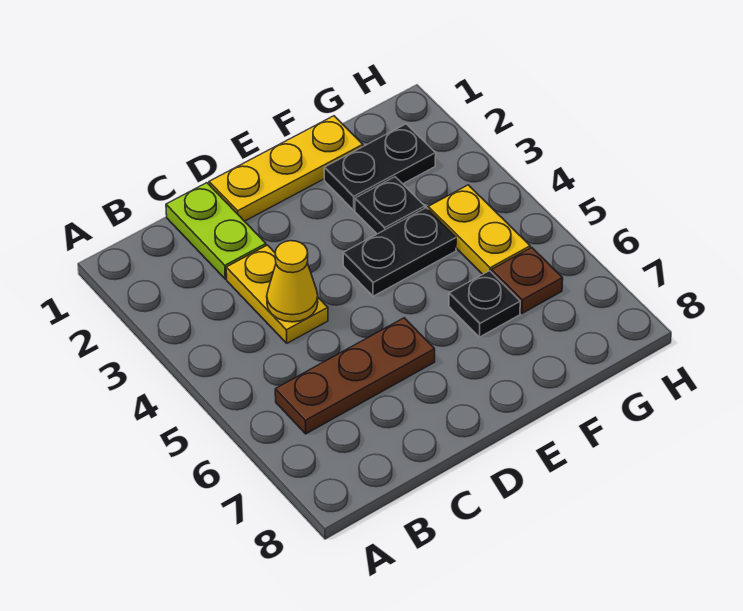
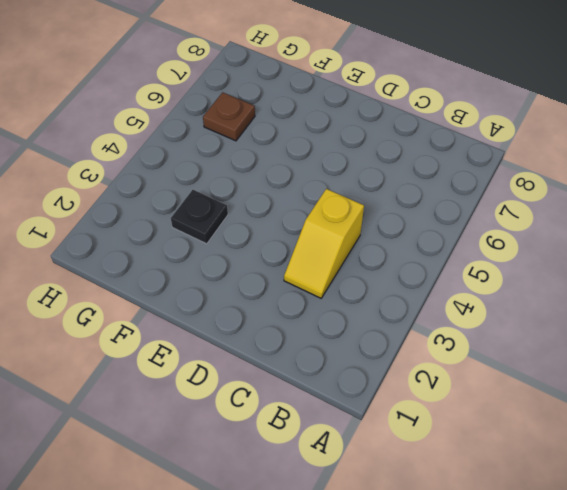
yellow slope C3:C4 level 1 top 4 -> yellow plate C3:C4 level 1
none -> brown plate B6:D6 level 1
none -> lime plate C1:C2 level 1

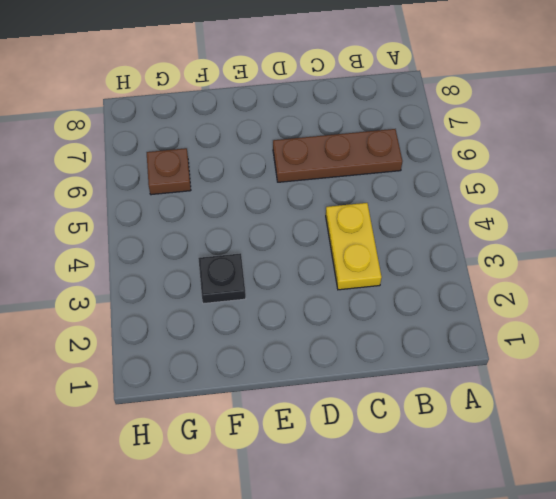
none -> lime plate C1:C2 level 1
none -> yellow plate D1:F1 level 1

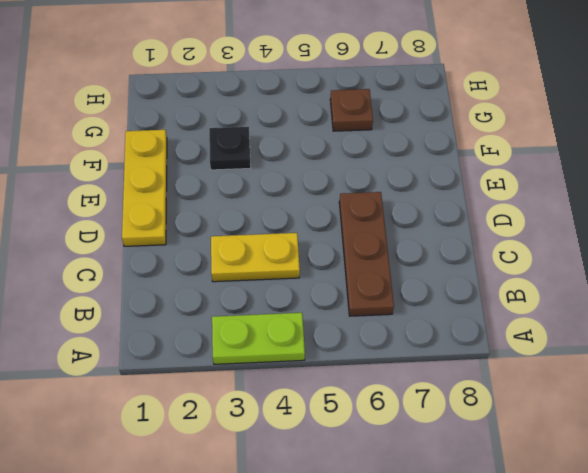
lime plate A3:A4 level 1 -> lime plate C1:C2 level 1
none -> black plate E4:F4 level 1
none -> black plate F2:G2 level 1

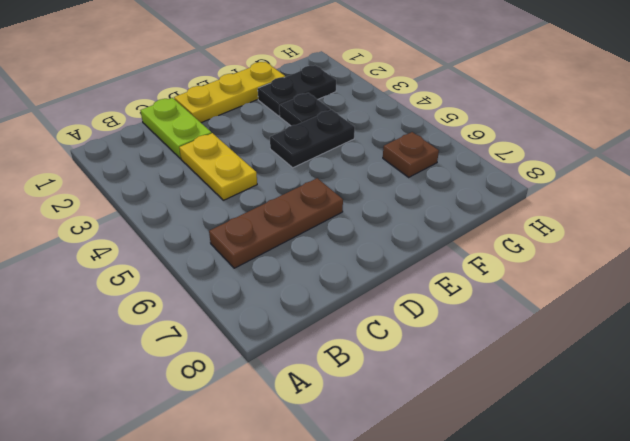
none -> black plate F6 level 1
none -> yellow plate G4:G5 level 1

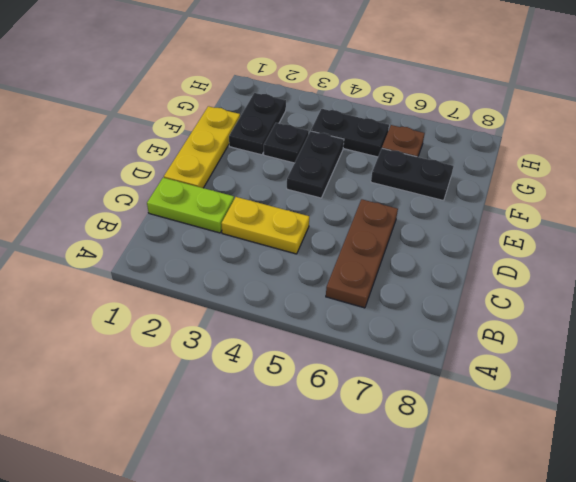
black plate F6:F7 level 1 -> black plate F6 level 1
black plate G4:G5 level 1 -> yellow plate G4:G5 level 1
none -> yellow cone C4 level 2

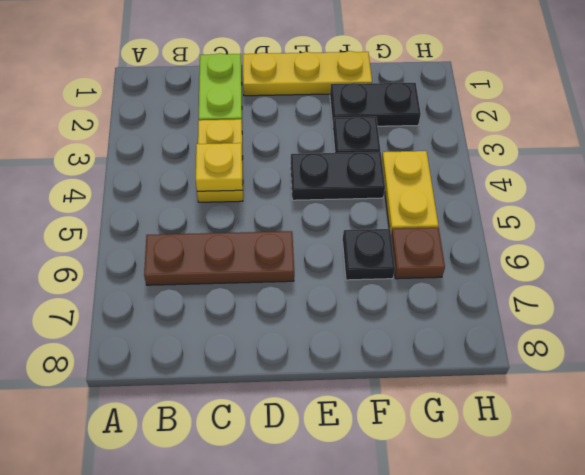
yellow plate C4 level 2 -> yellow cone C4 level 2

